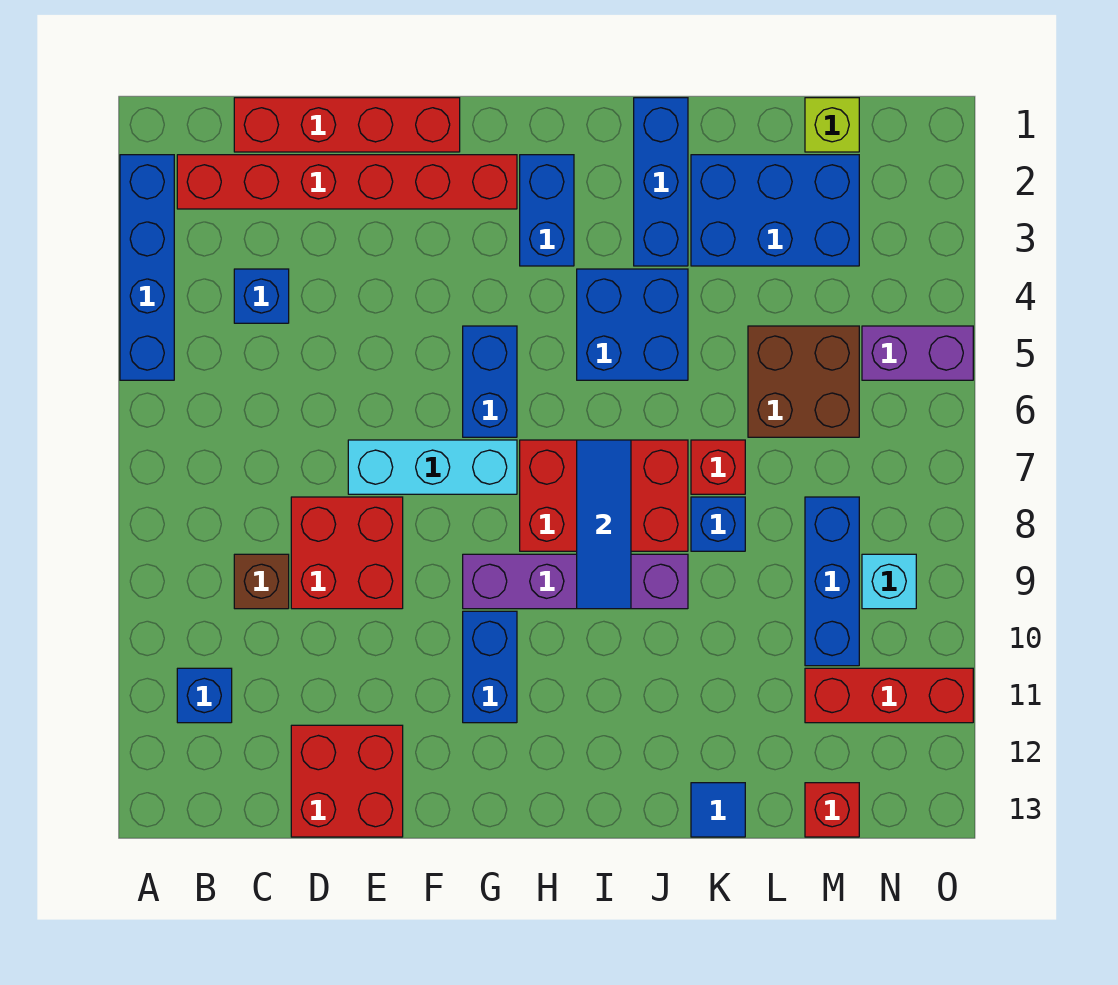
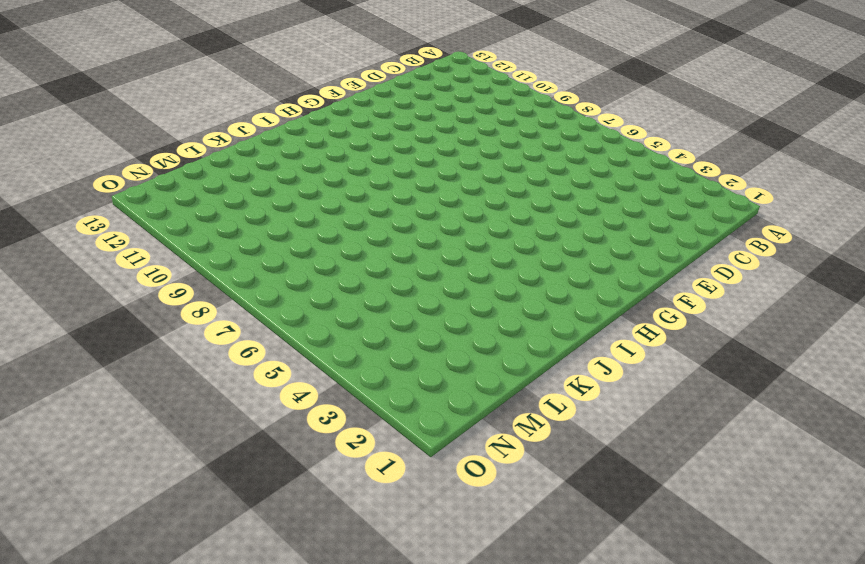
none -> blue brick A2:A5 level 1
none -> red brick B2:G2 level 1
none -> blue brick B11 level 1

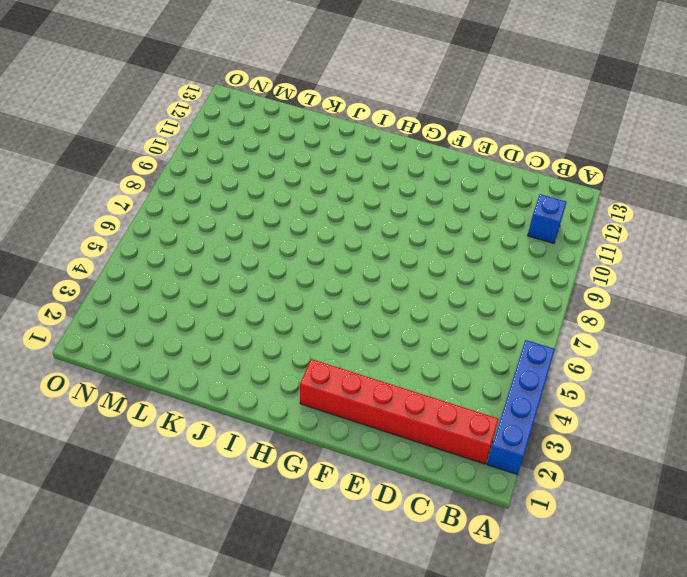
none -> red brick C1:F1 level 1
none -> blue brick C4 level 1
none -> brown brick C9 level 1

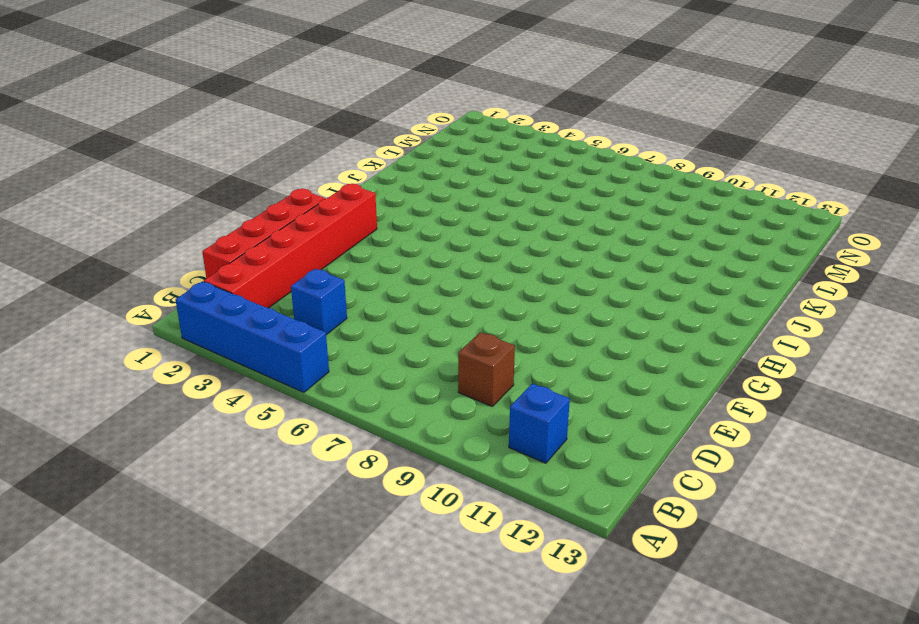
none -> red brick D8:E9 level 1
none -> red brick D12:E13 level 1
none -> cyan brick E7:G7 level 1

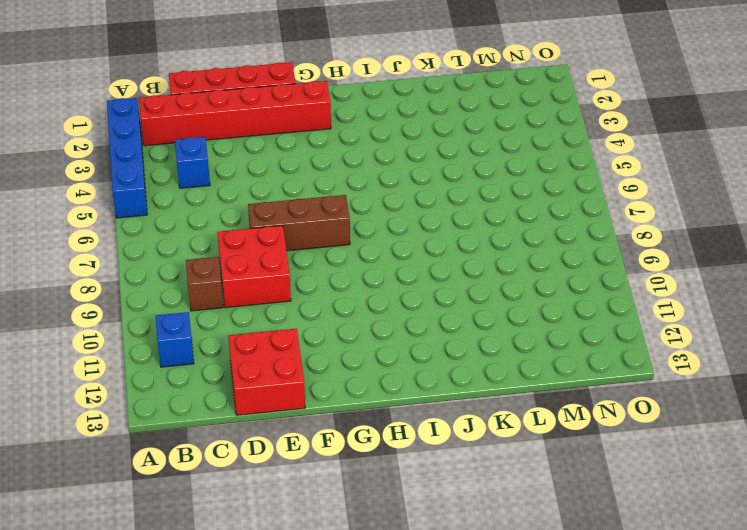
brown brick E7:G7 level 1 -> cyan brick E7:G7 level 1
none -> blue brick G5:G6 level 1
none -> purple brick G9:J9 level 1
none -> blue brick G10:G11 level 1

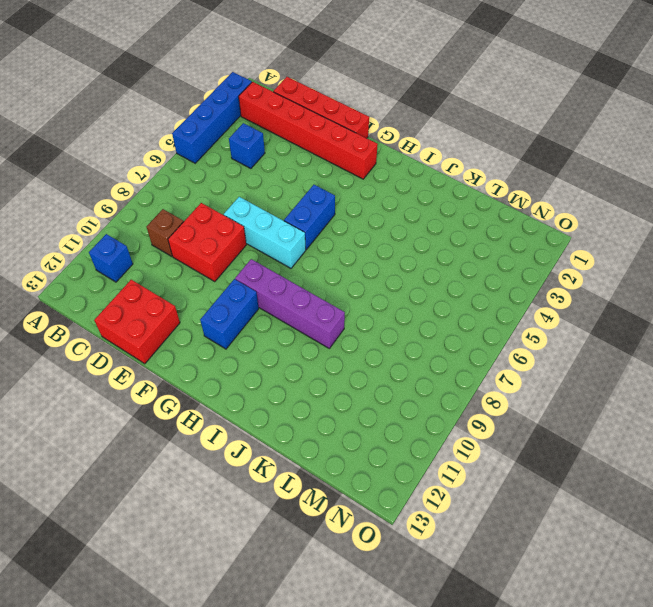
none -> blue brick H2:H3 level 1
none -> red brick H7:J8 level 1
none -> blue brick I4:J5 level 1

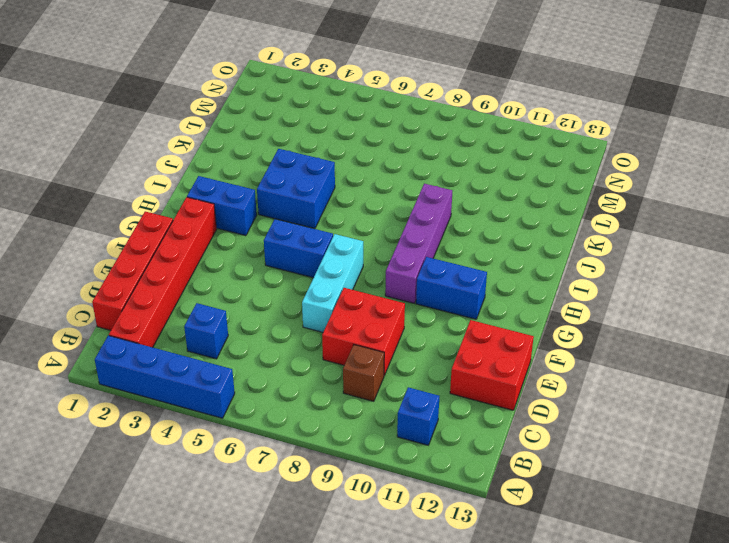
none -> red brick H7:J8 level 1
none -> blue brick J1:J3 level 1
none -> blue brick K2:M3 level 1

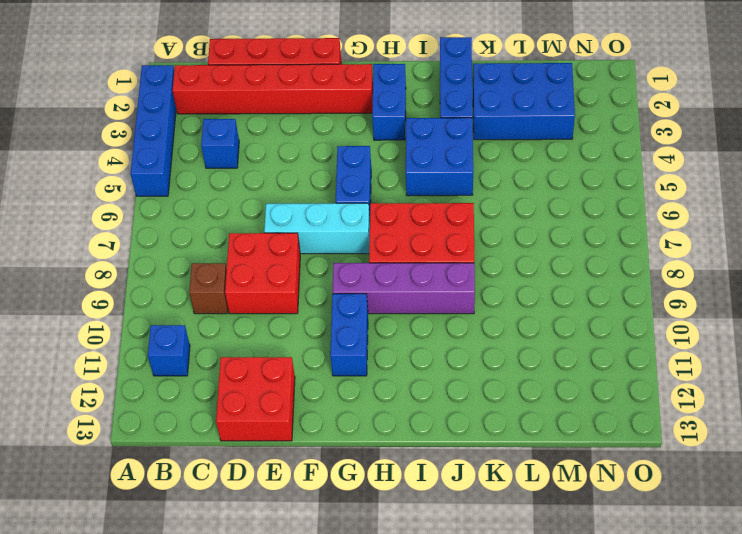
none -> red brick K7 level 1
none -> blue brick K8 level 1
none -> blue tile K13 level 1

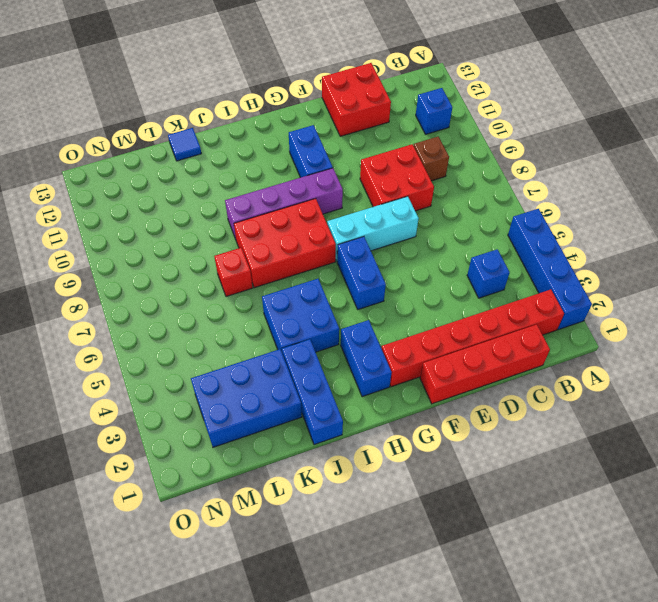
none -> blue brick K8 level 1
none -> brown brick L5:M6 level 1
none -> lime brick M1 level 1

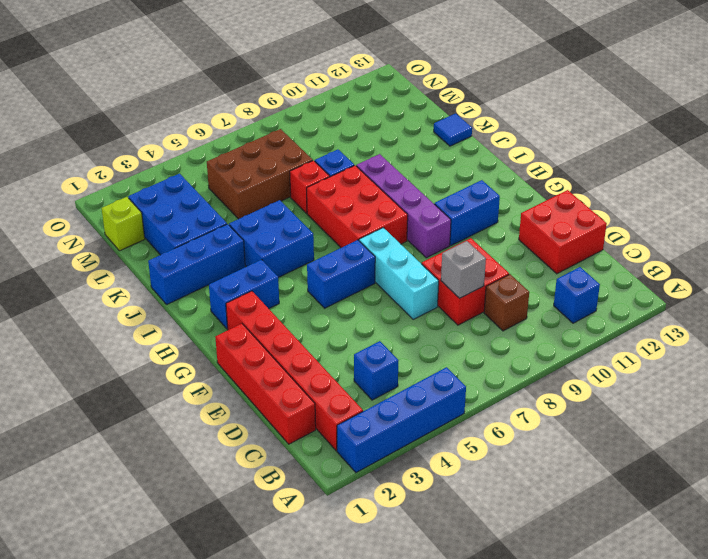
grey brick D8 level 2 -> none
brown brick L5:M7 level 1 -> brown brick L5:M6 level 1
none -> blue brick M8:M10 level 1
none -> red brick M11:O11 level 1
none -> red brick M13 level 1

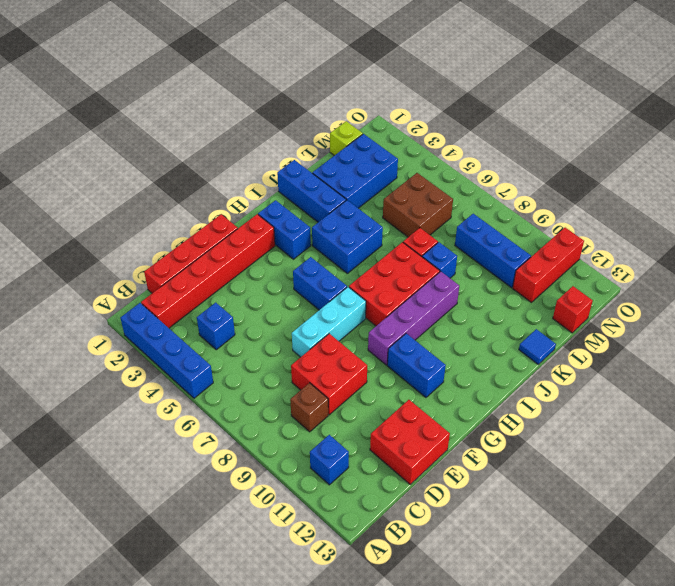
none -> purple brick N5:O5 level 1
none -> cyan brick N9 level 1
none -> blue tile I7:I9 level 2

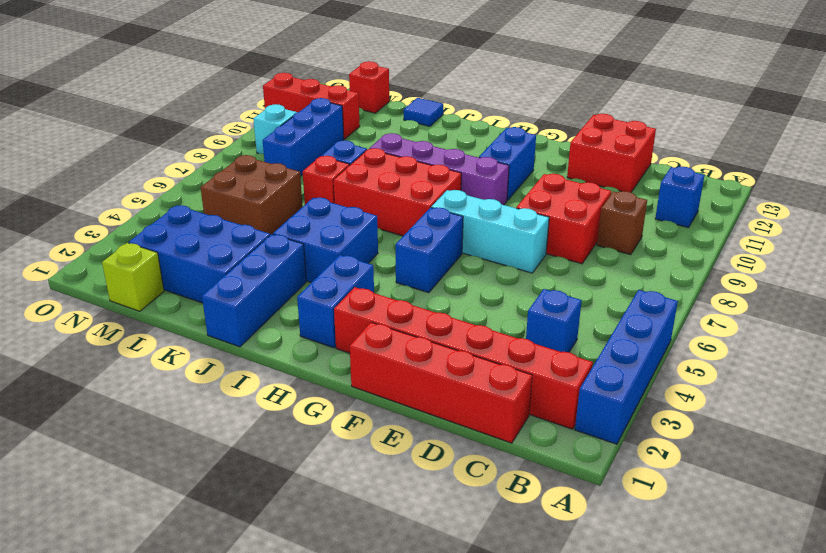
none -> purple brick N5:O5 level 1
none -> blue tile I7:I9 level 2

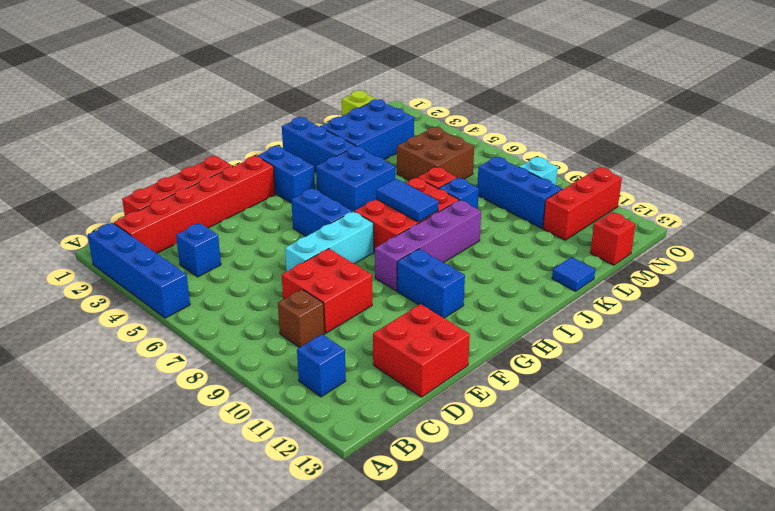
blue tile I7:I8 level 2 -> blue tile I7:I9 level 2
none -> purple brick N5:O5 level 1

